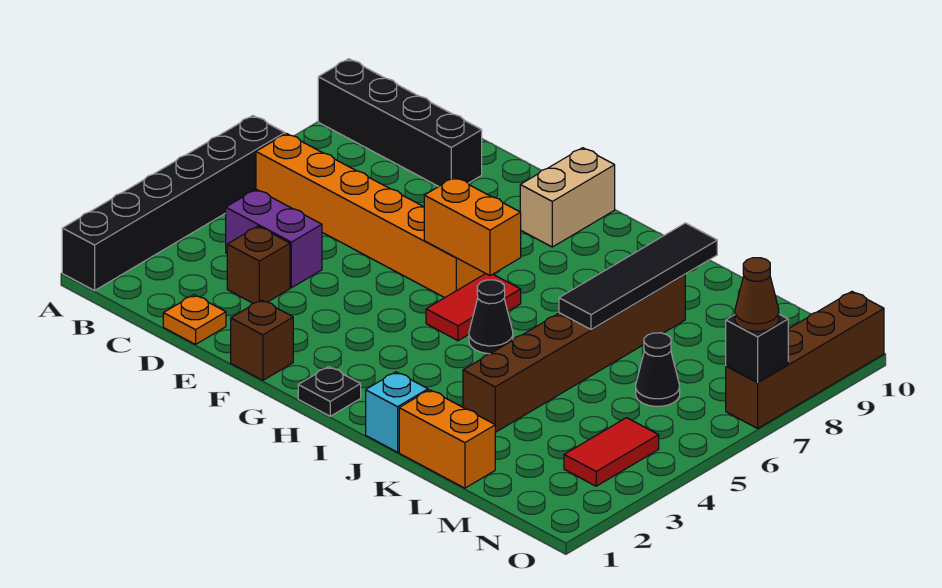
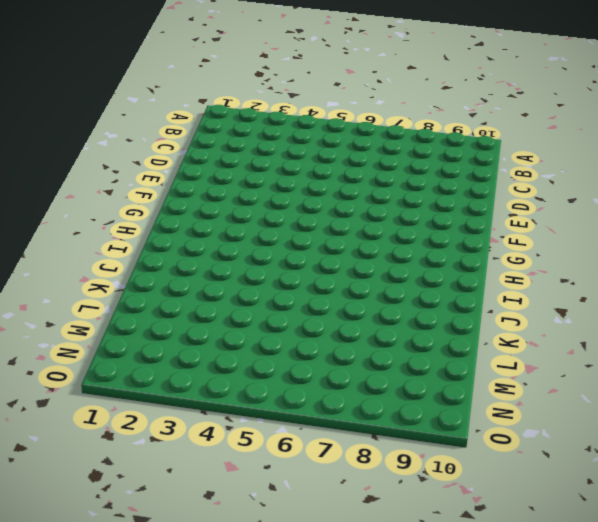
none -> black brick A1:A6 level 1
none -> black brick A9:D9 level 1
none -> orange brick B6:G6 level 1

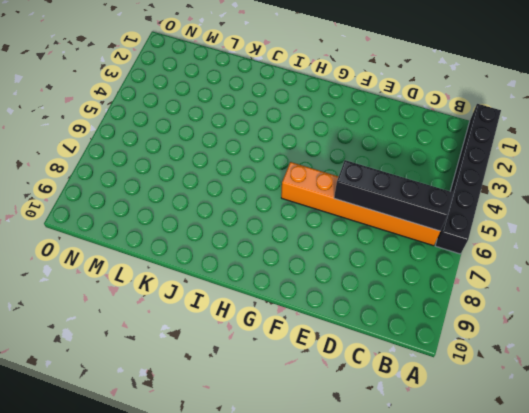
black brick B6:E6 level 2 -> black brick A9:D9 level 1
none -> purple brick C4:D4 level 1
none -> orange plate D1 level 1
none -> brown brick D3 level 1

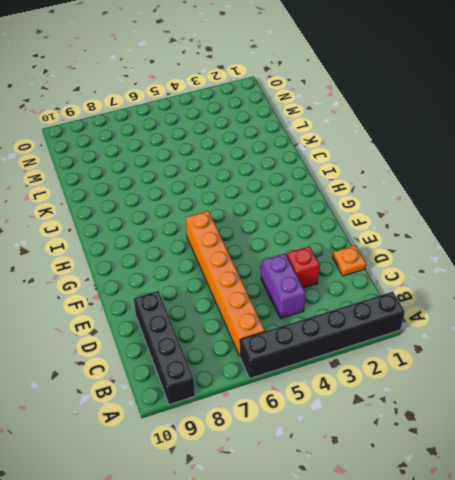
red brick D3 level 1 -> brown brick D3 level 1
none -> brown brick F1 level 1
none -> tan brick G9:G10 level 1
none -> black plate H1 level 1

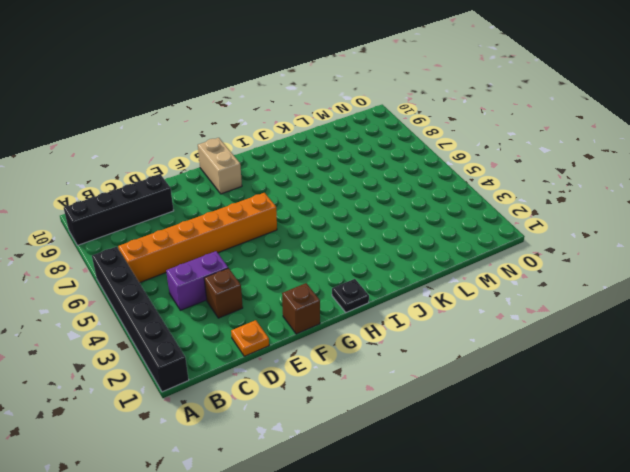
none -> red tile H5:H6 level 1
none -> black cone I5 level 1
none -> cyan brick J1 level 1

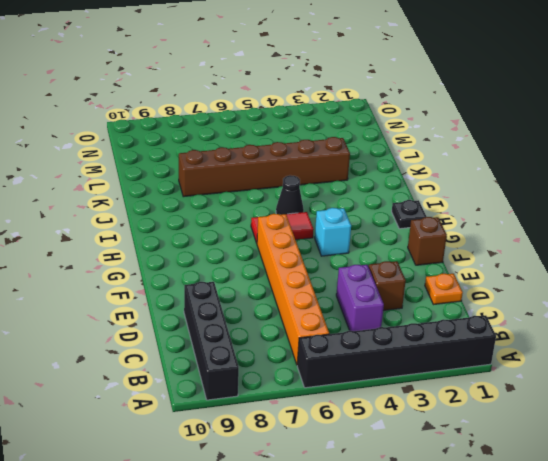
cyan brick G4 level 1 -> cyan brick J1 level 1
none -> tan brick G9:G10 level 1
none -> orange brick K1:L1 level 1
none -> black cone M6 level 1

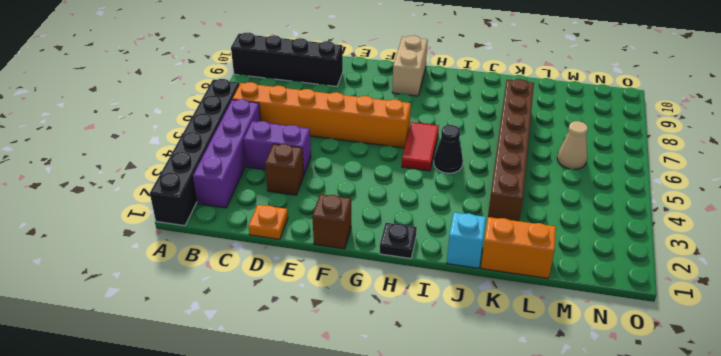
purple brick B2:B5 level 1 -> none
tan cone M6 level 1 -> black cone M6 level 1
none -> red tile N3:N4 level 1
none -> brown brick O7:O10 level 1
none -> orange brick G6:H6 level 2

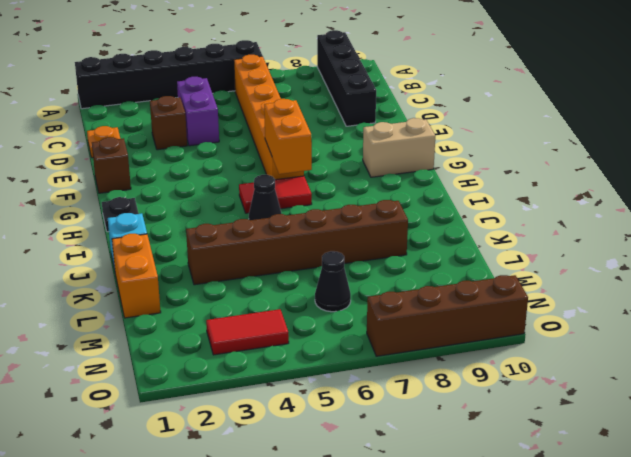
none -> black tile K6:K9 level 2
none -> black brick O7 level 2
none -> brown cone O7 level 3

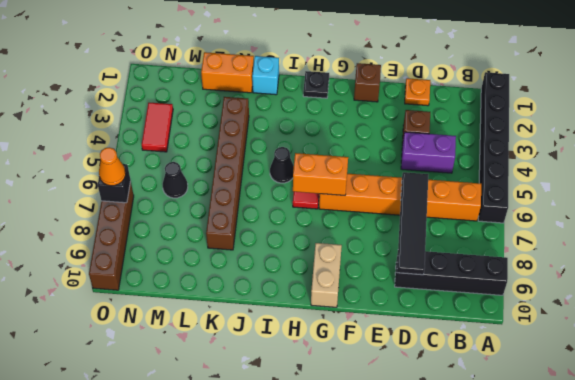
black tile D6:D9 level 2 -> black tile K6:K9 level 2
orange cone O7 level 3 -> brown cone O7 level 3

